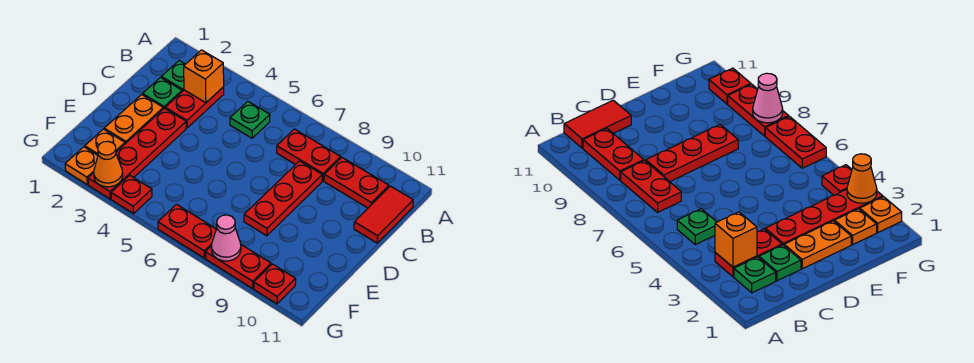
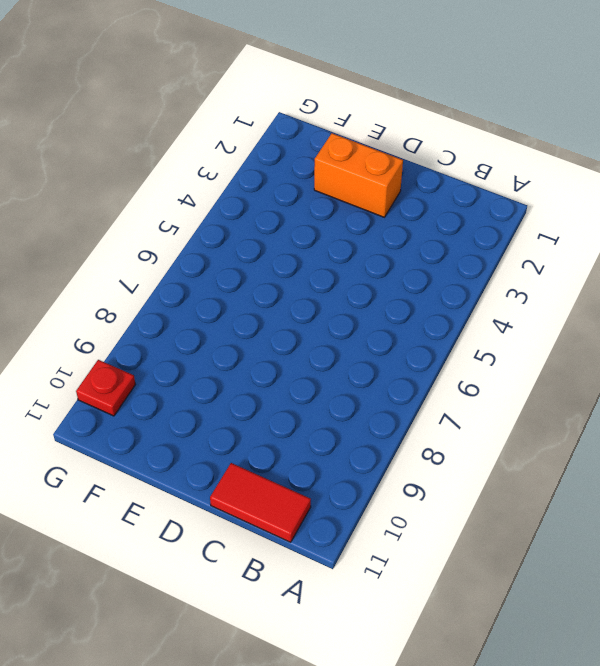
orange brick D2:E2 level 1 -> orange plate D2:E2 level 1
none -> green plate B2 level 1
none -> red plate B3:C3 level 1
none -> green plate B5 level 1

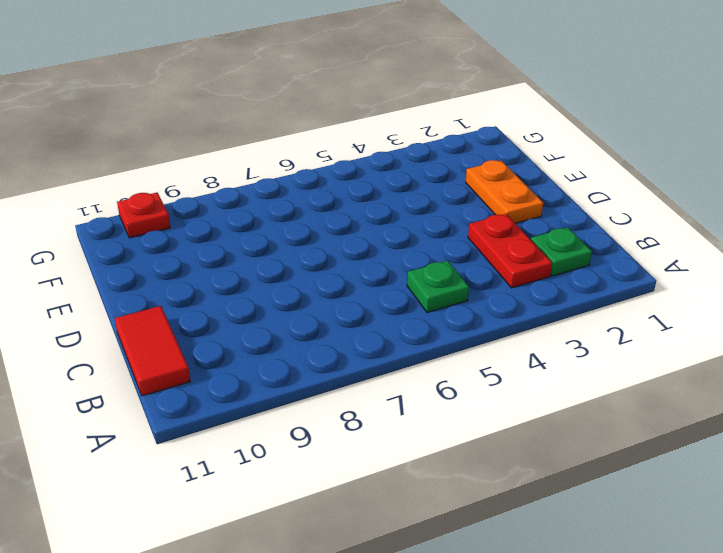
none -> red plate B7:B8 level 1
none -> red plate B9:B10 level 1
none -> green plate C2 level 1

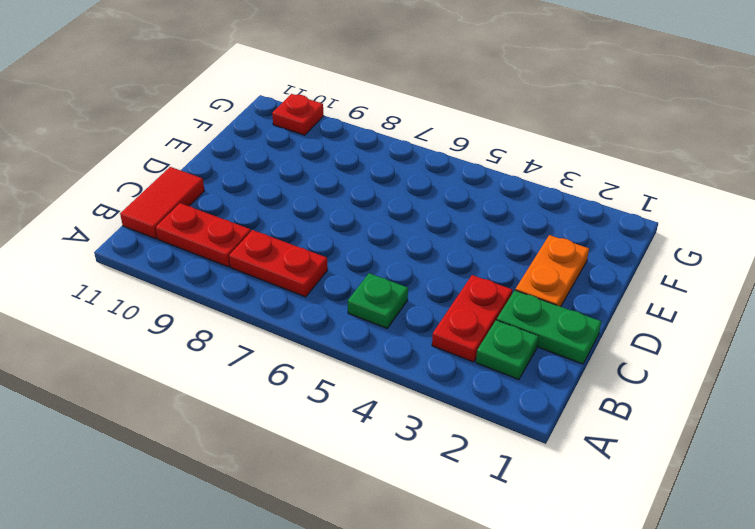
green plate C1:C2 level 1 -> green plate C2 level 1
none -> red plate C8:E8 level 1
none -> red plate D3:G3 level 1
none -> orange plate F2 level 1

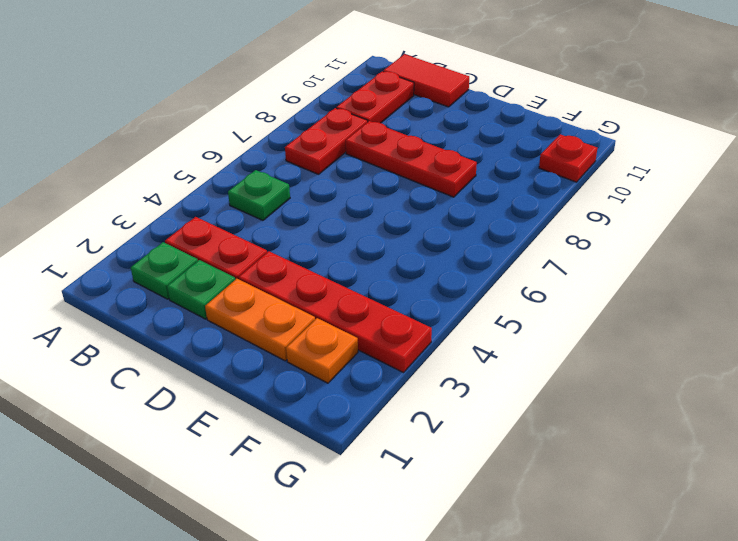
none -> orange plate G2 level 1
none -> red plate G4 level 1
none -> red plate G6:G7 level 1

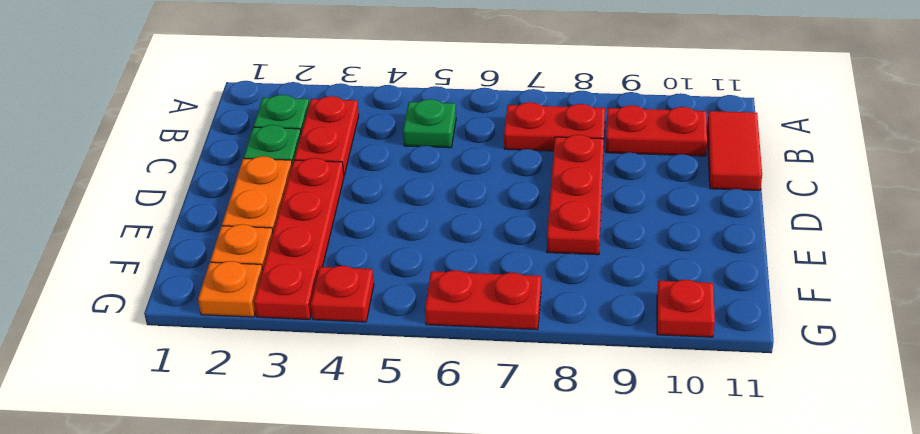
none -> red plate G8:G9 level 1
none -> orange brick B3 level 2
none -> orange cone G3 level 2

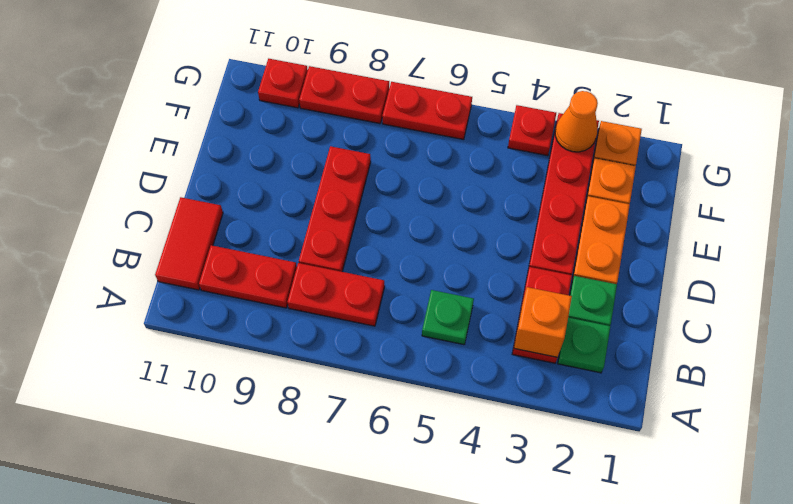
none -> pink cone G8 level 2

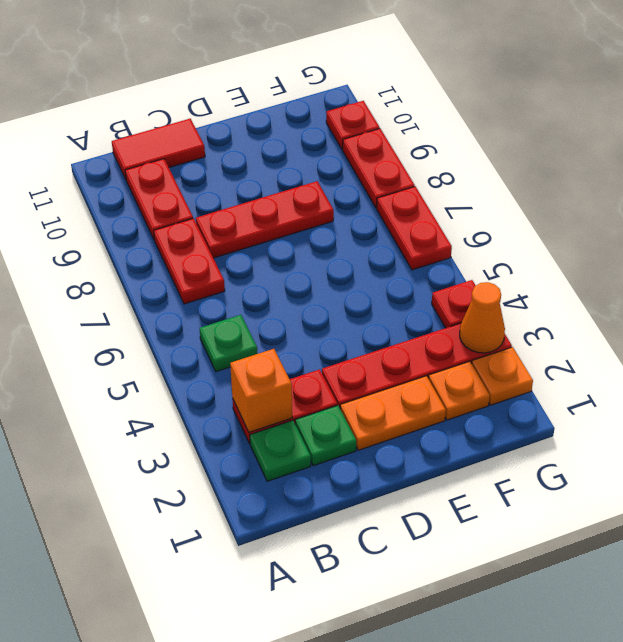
none -> pink cone G8 level 2

